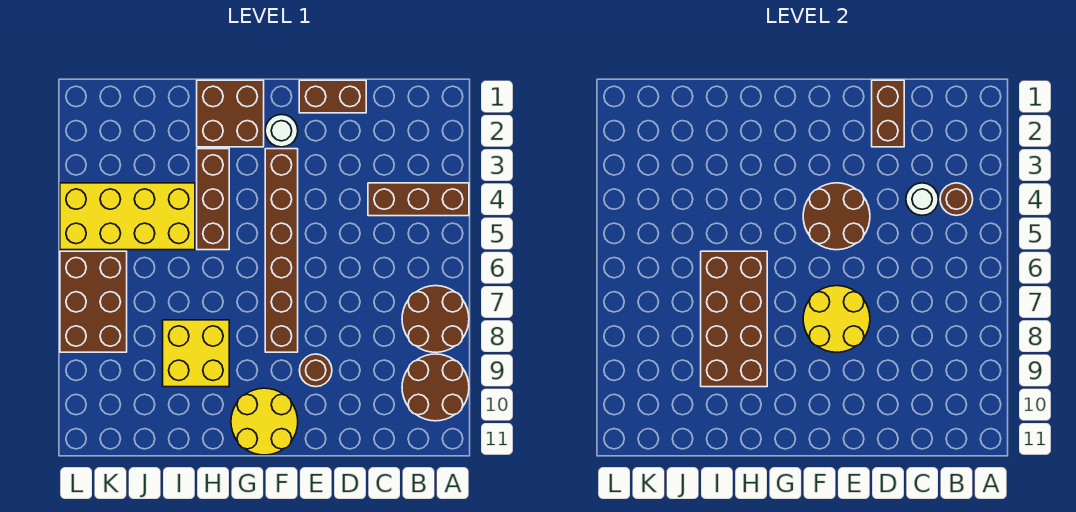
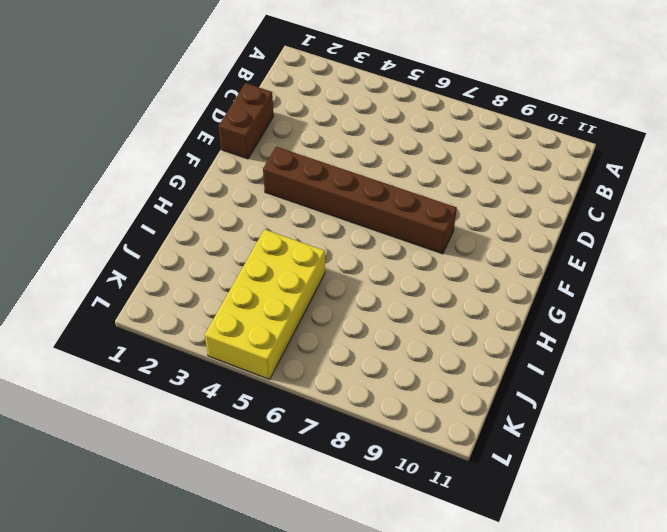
none -> brown brick A4:C4 level 1
none -> brown round brick A7:B8 level 1
none -> brown round brick A9:B10 level 1

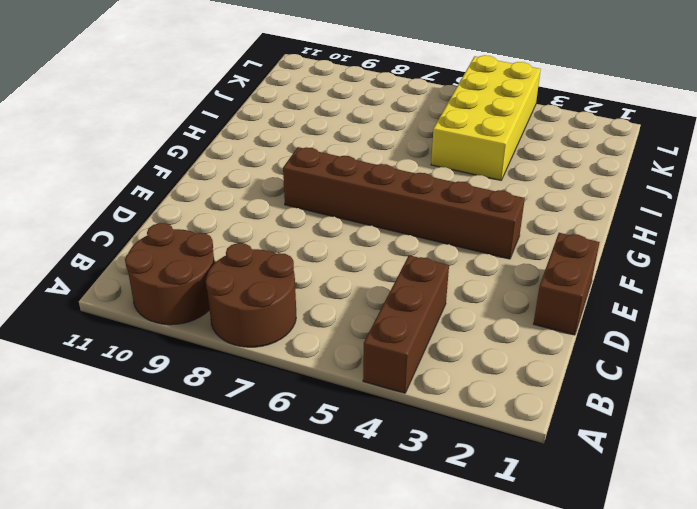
none -> brown round brick E9 level 1
none -> white round brick F2 level 1
none -> yellow round brick F10:G11 level 1

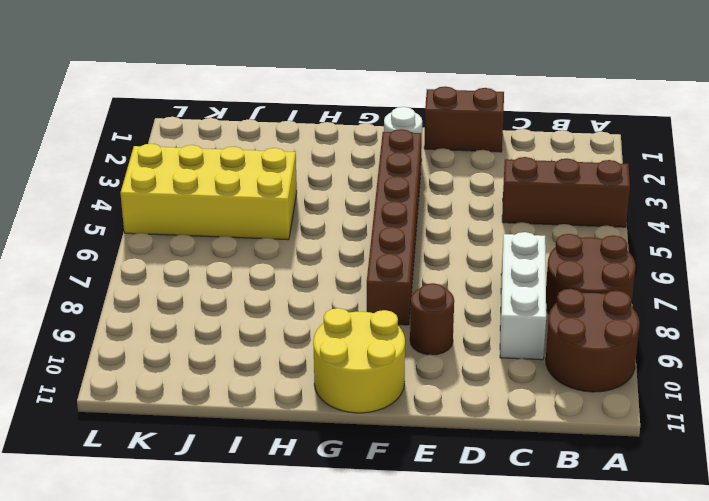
white brick C7:C9 level 1 -> none
none -> brown brick G1:H2 level 1
none -> brown brick H3:H5 level 1
none -> yellow brick H8:I9 level 1

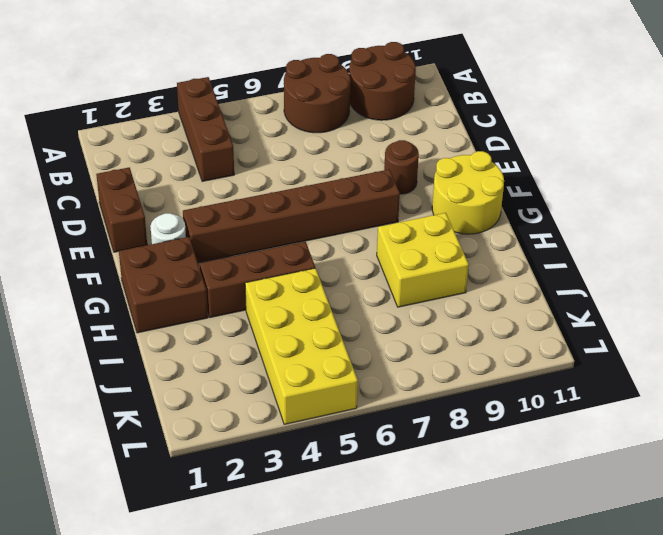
none -> brown brick K6:L8 level 1
none -> brown round brick B4 level 2
none -> white round brick C4 level 2

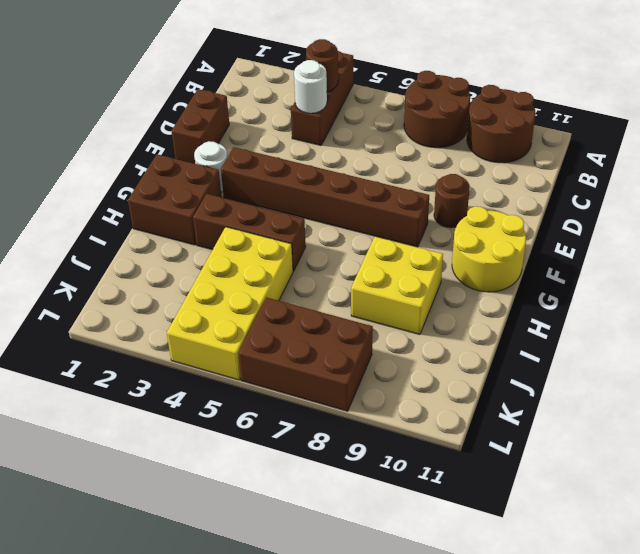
none -> brown brick D1:D2 level 2
none -> brown round brick E4:F5 level 2
none -> yellow round brick E7:F8 level 2

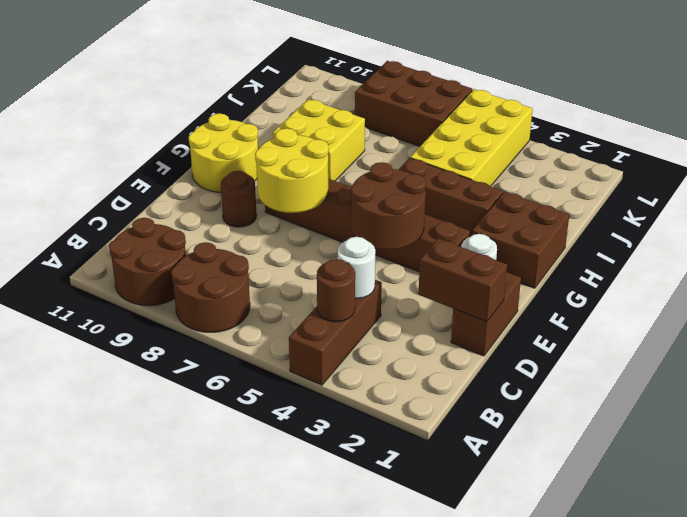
none -> brown brick H6:I9 level 2

